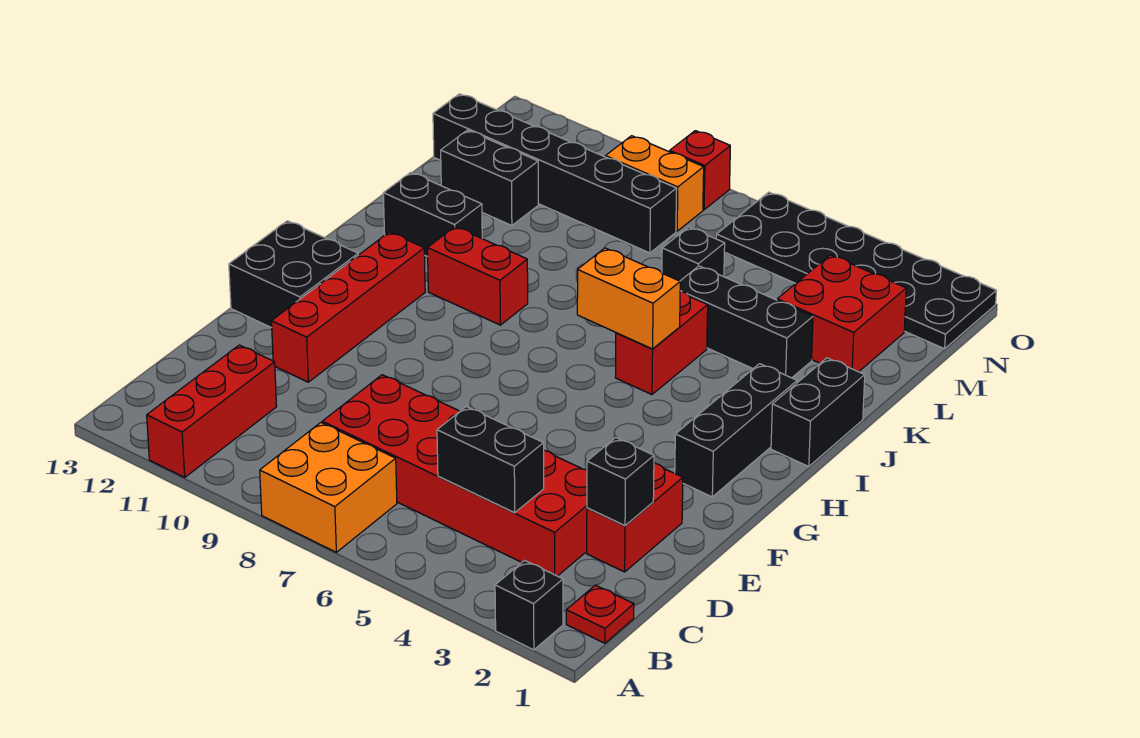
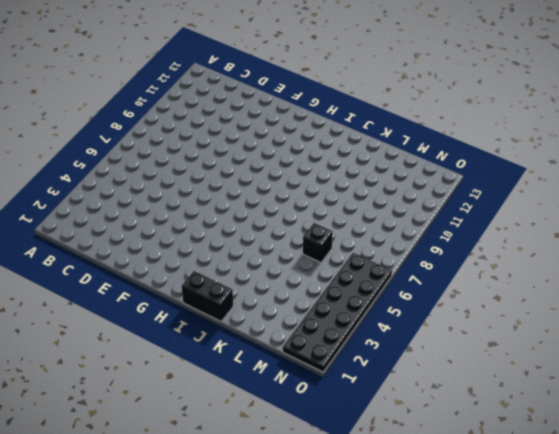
none -> black brick A2 level 1
none -> orange brick A7:B8 level 1
none -> red brick A11:C11 level 1

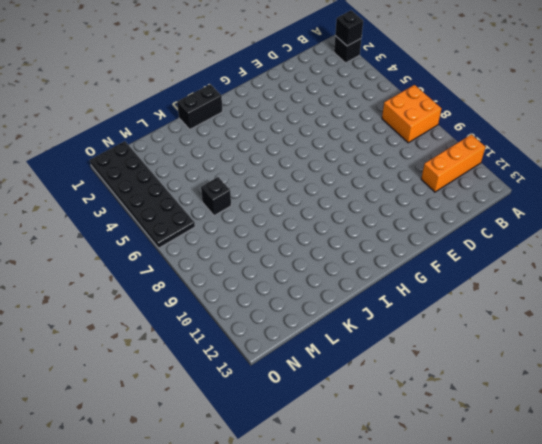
black brick A2 level 2 -> black brick D2 level 2
orange brick A11:C11 level 1 -> red brick A11:C11 level 1
none -> red plate B1 level 1
none -> red brick C3:D8 level 1
none -> red brick D2:E2 level 1

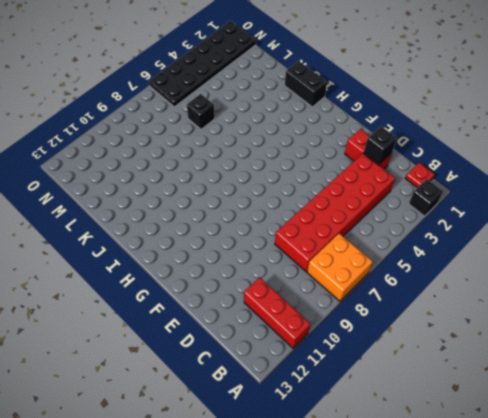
none -> red brick E11:H11 level 1
none -> black brick F12:G13 level 1
none -> black brick G2:I2 level 1

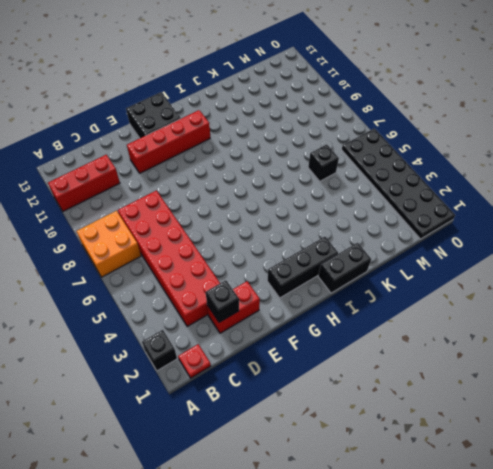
none -> red brick I5:J5 level 1
none -> red brick I9:I10 level 1
none -> black brick J11:J12 level 1

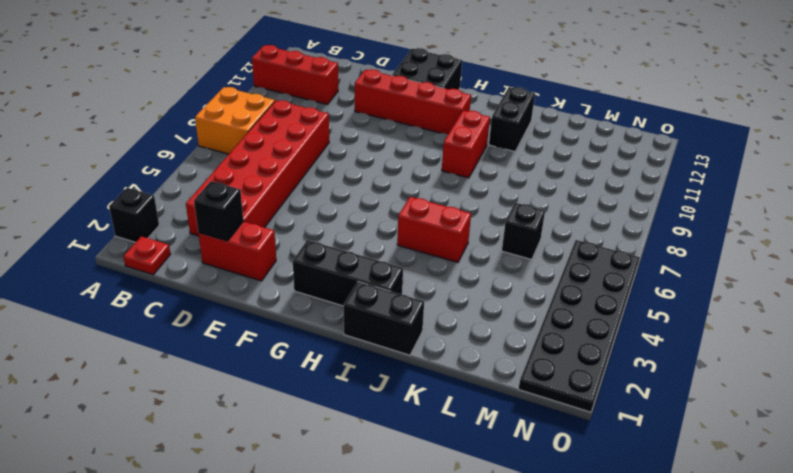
none -> black brick K3:K5 level 1
none -> red brick L2:M3 level 1
none -> black brick L11:L12 level 1

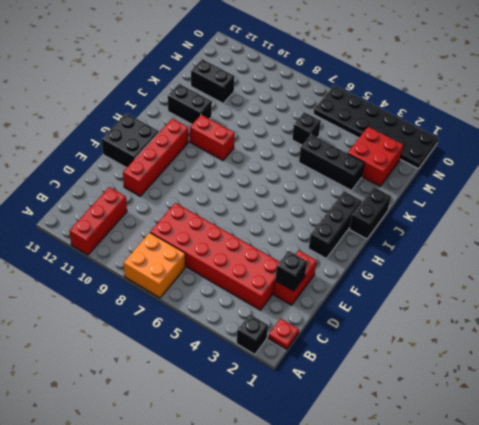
none -> red brick I5:J5 level 1
none -> black brick M8:M13 level 1
none -> orange brick N8:N9 level 1

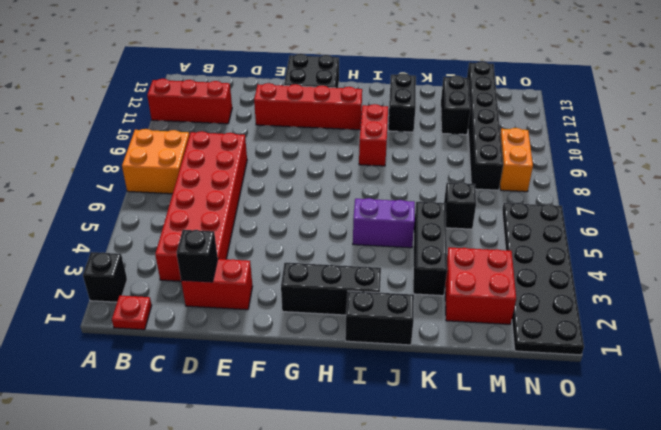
purple brick I5:J5 level 1 -> red brick I5:J5 level 1
none -> red brick O8 level 1
none -> black brick C4:C5 level 2
none -> orange brick I5:I6 level 2

